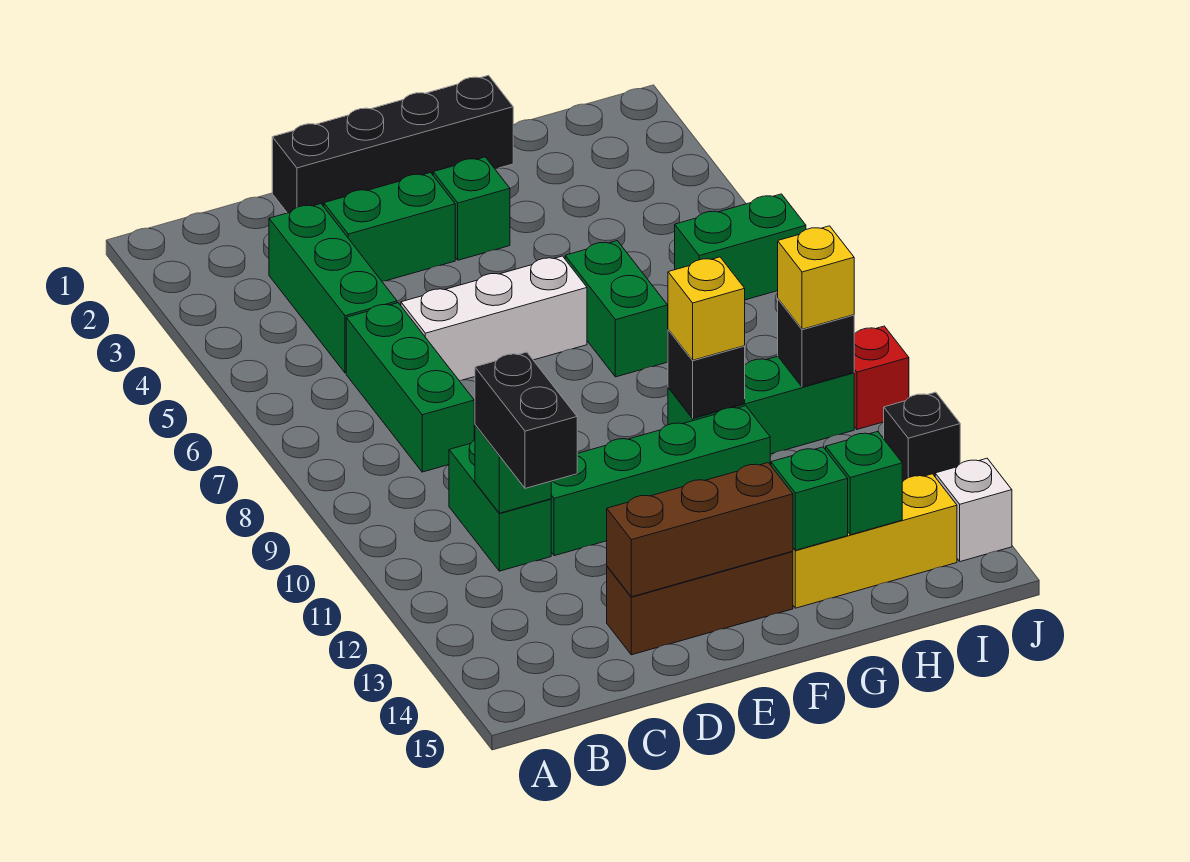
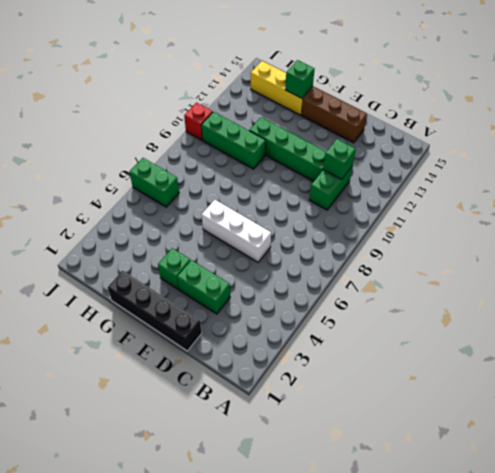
none -> green brick C3:C5 level 1
none -> green brick C6:C8 level 1
none -> green brick G6:G7 level 1

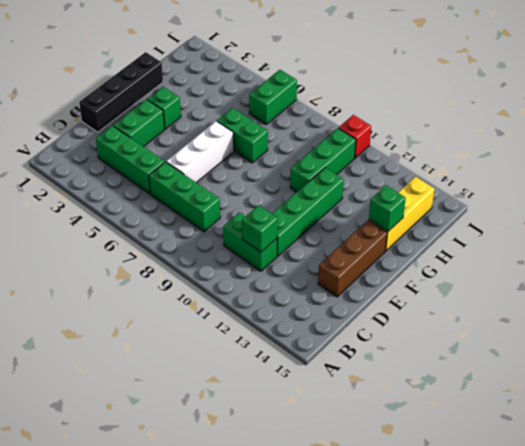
none -> black brick J12 level 1
none -> white brick J14 level 1
none -> brown brick D14:F14 level 2

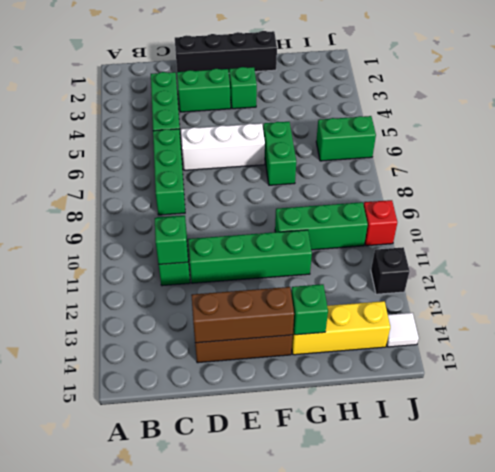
white tile J14 level 1 -> white brick J14 level 1
none -> black brick G10 level 2
none -> green brick H14 level 2
none -> black brick I10 level 2

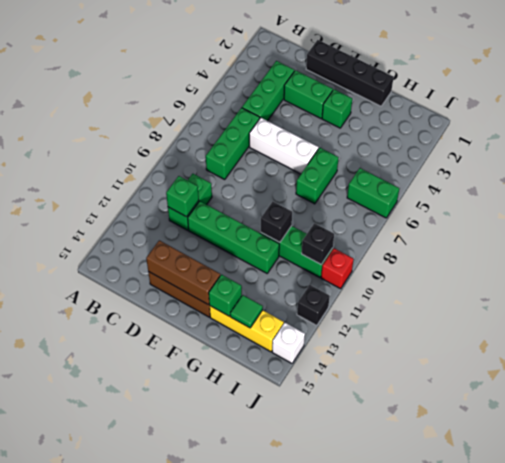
green tile H14 level 2 -> green brick H14 level 2
none -> black brick C11:C12 level 3
none -> yellow brick G10 level 3
none -> yellow brick I10 level 3

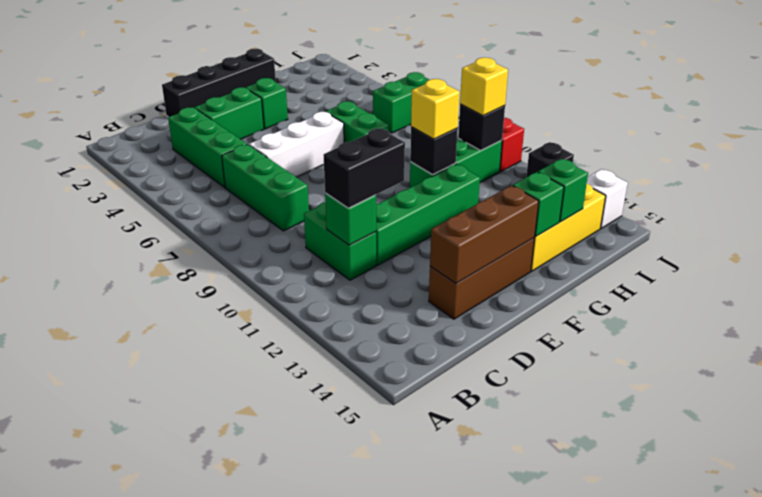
black brick C11:D11 level 3 -> black brick C11:C12 level 3

